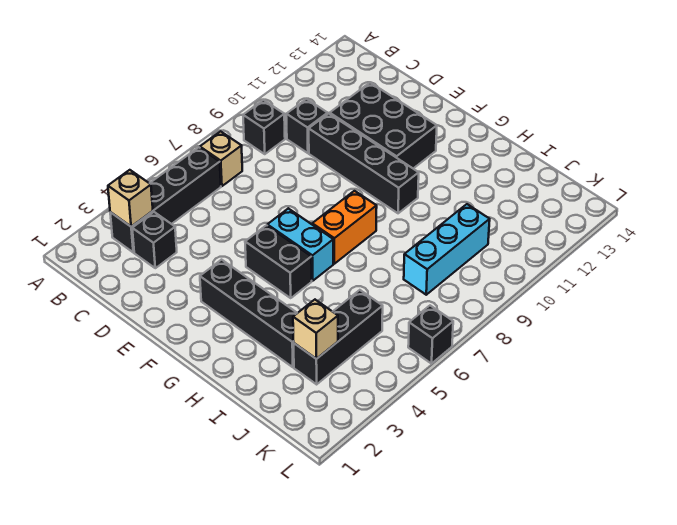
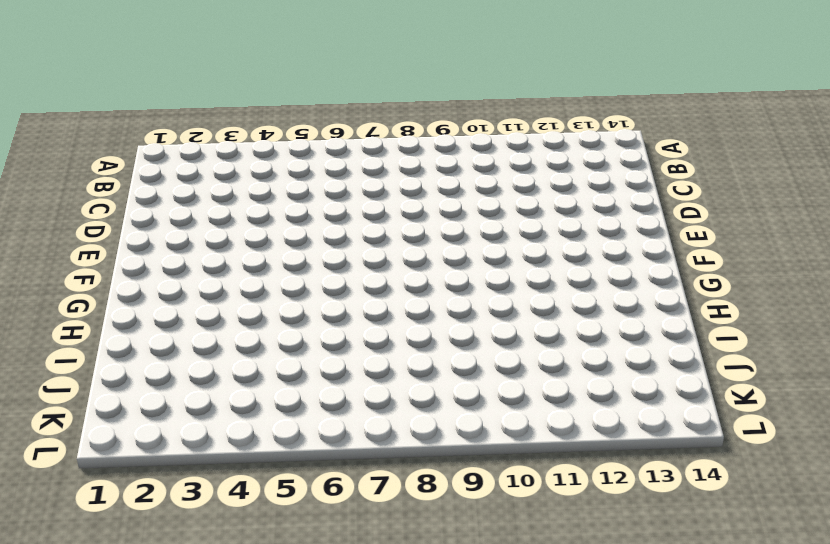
none -> black brick B3:B6 level 1
none -> tan brick B7 level 1
none -> black brick B9 level 1

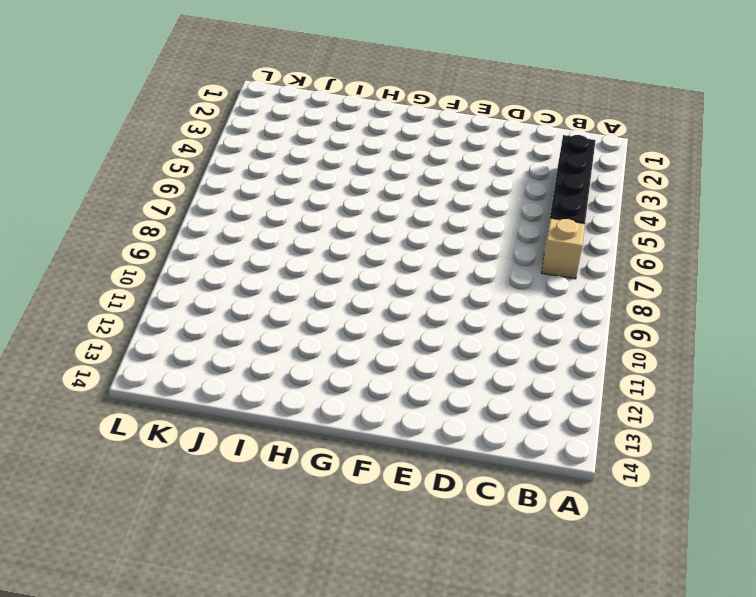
none -> black brick B9 level 1
none -> black brick C3 level 1
none -> black brick C10 level 1

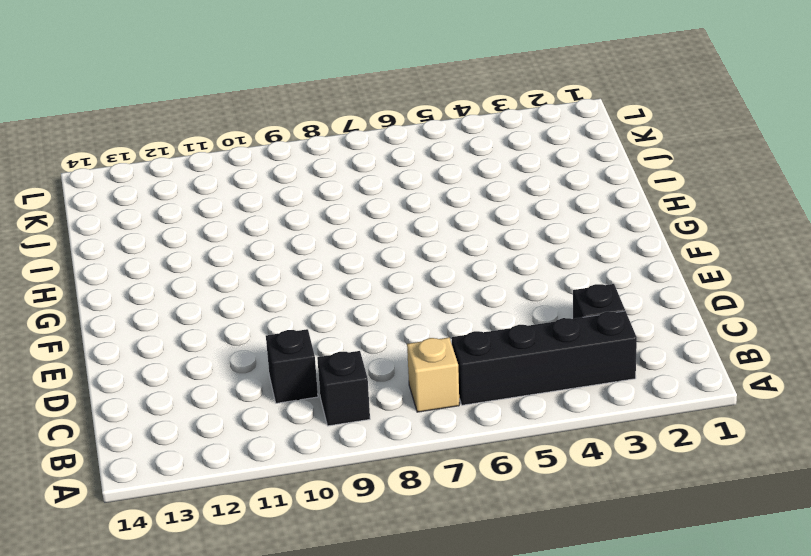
none -> black brick D10:G10 level 1
none -> black brick D11:F12 level 1
none -> black brick F3:I3 level 1

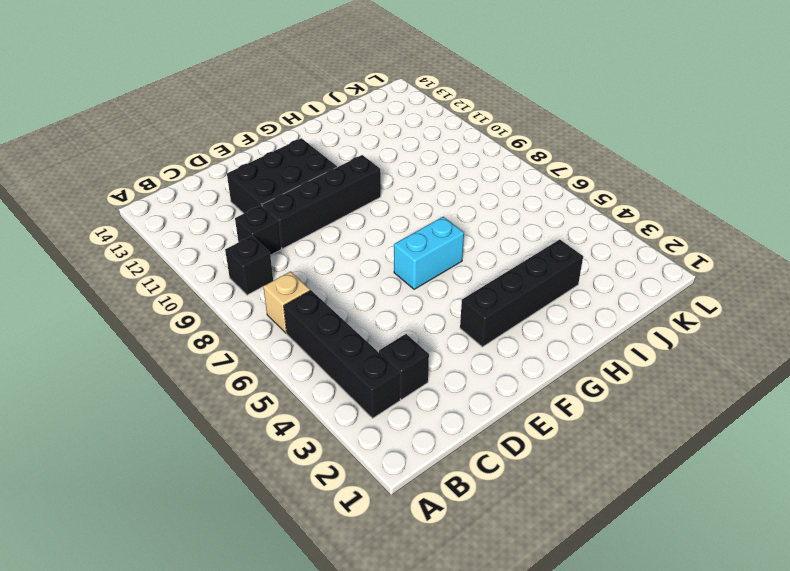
none -> black brick F5:G5 level 1
none -> orange brick G7:G8 level 1
none -> black brick J3:J5 level 1

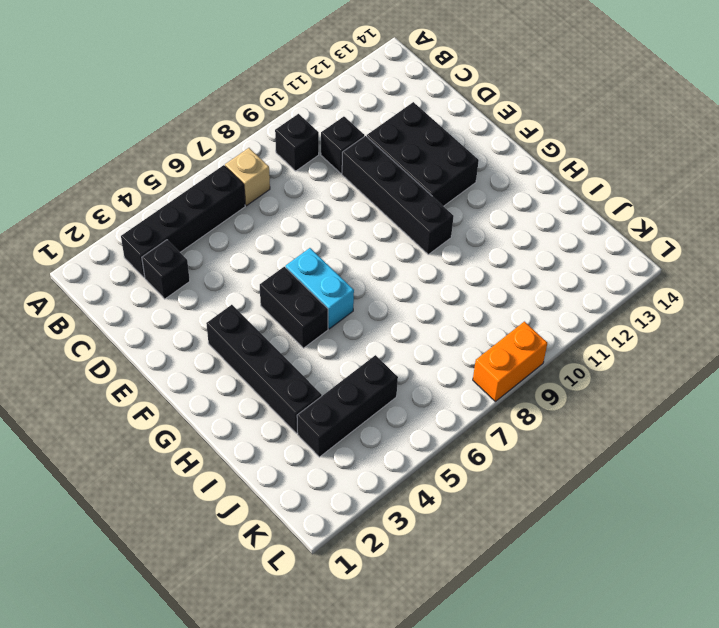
orange brick L8:L9 level 1 -> orange brick G7:G8 level 1
none -> cyan brick J8:J10 level 1
none -> black brick L6 level 1
none -> tan brick B3 level 2

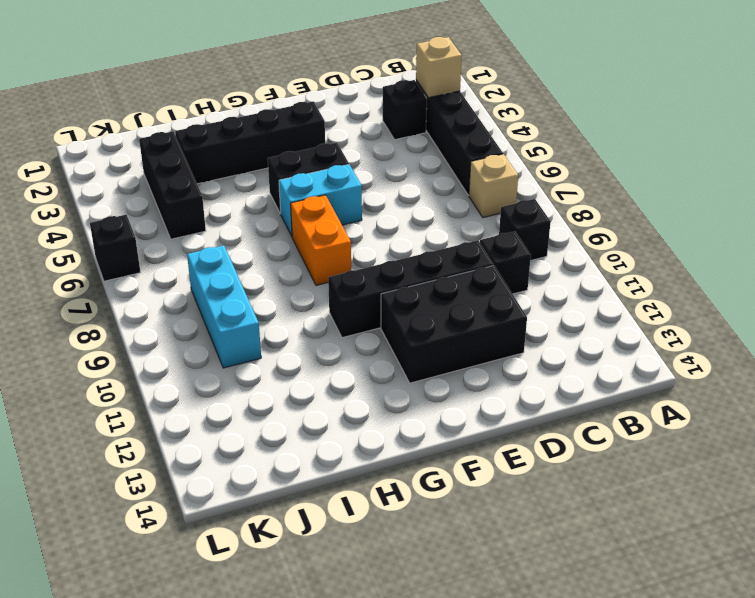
none -> tan brick J3 level 2

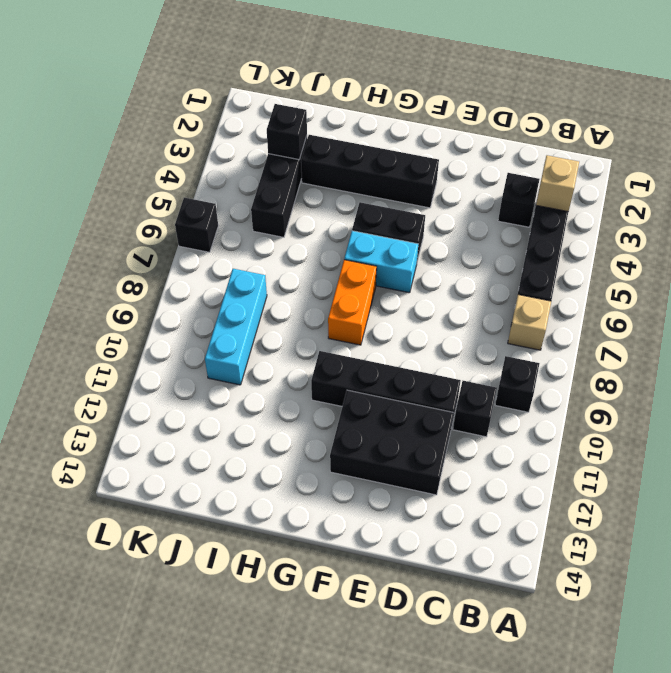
black brick J3 level 2 -> tan brick J3 level 2

